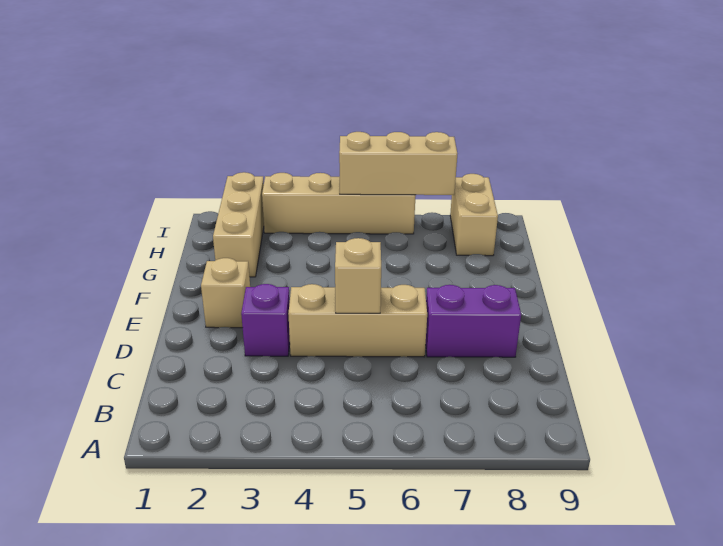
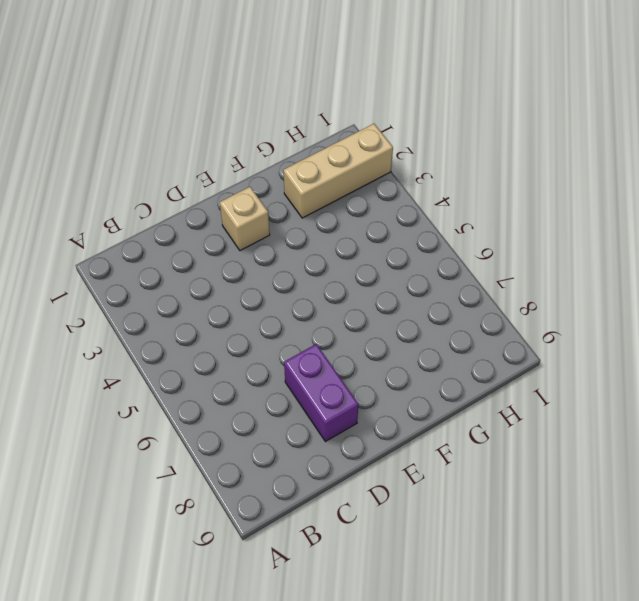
none -> purple brick D3 level 1
none -> tan brick D4:D6 level 1

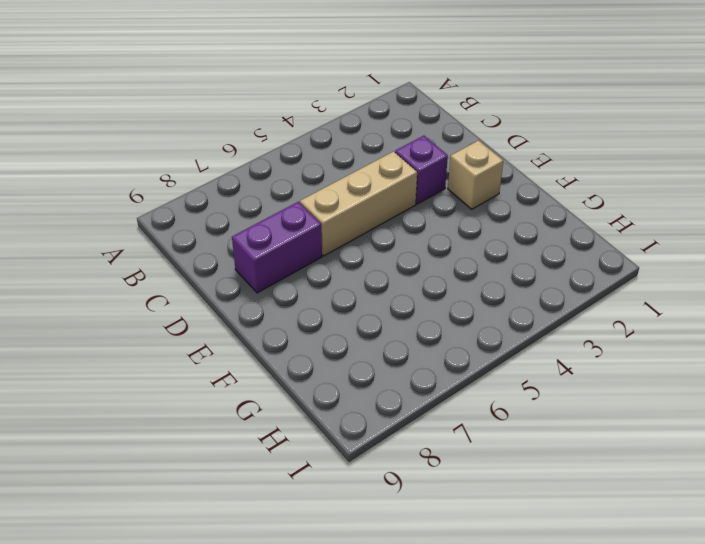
none -> tan brick G2:I2 level 1
none -> tan brick H8:I8 level 1

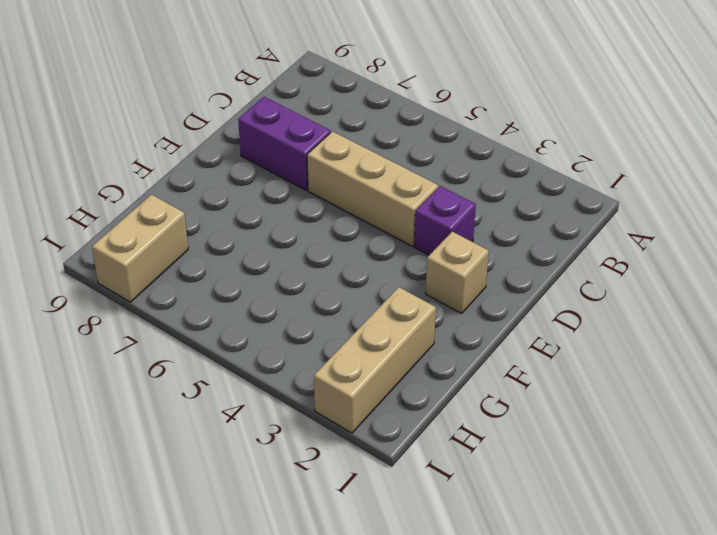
none -> tan brick I3:I6 level 1
none -> tan brick D5 level 2

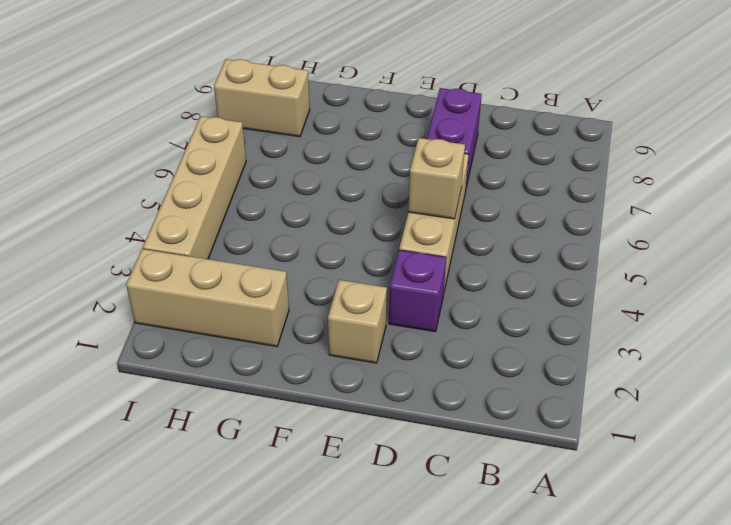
none -> tan brick I5:I7 level 2

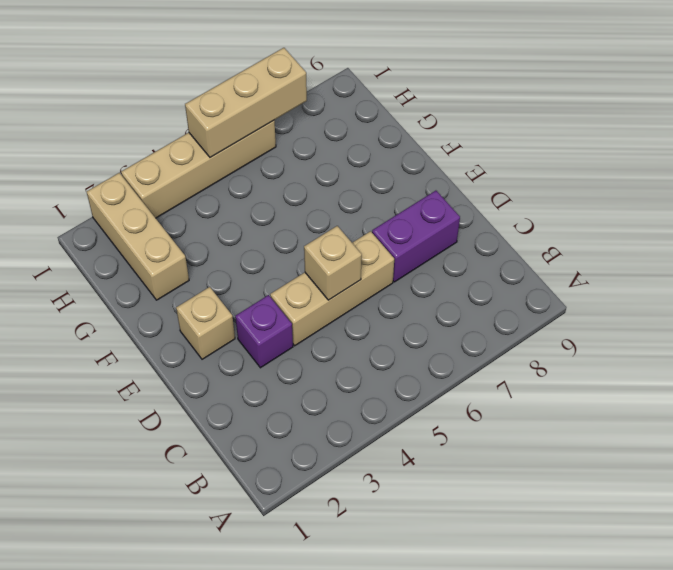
none -> tan brick H8:I8 level 1

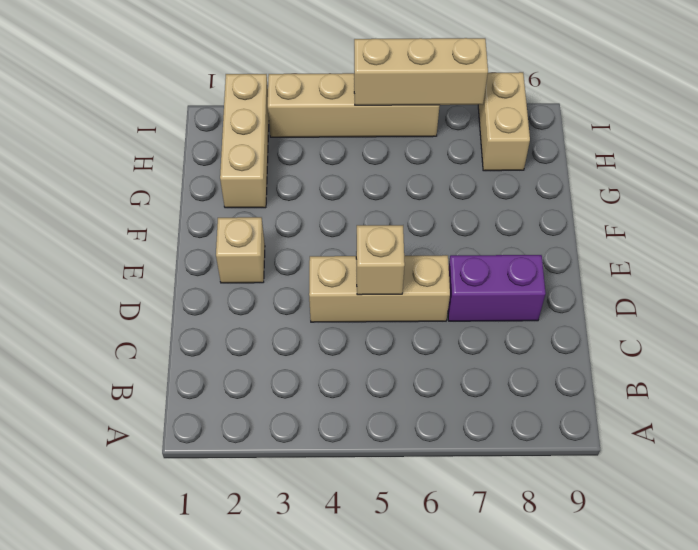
none -> purple brick D3 level 1

